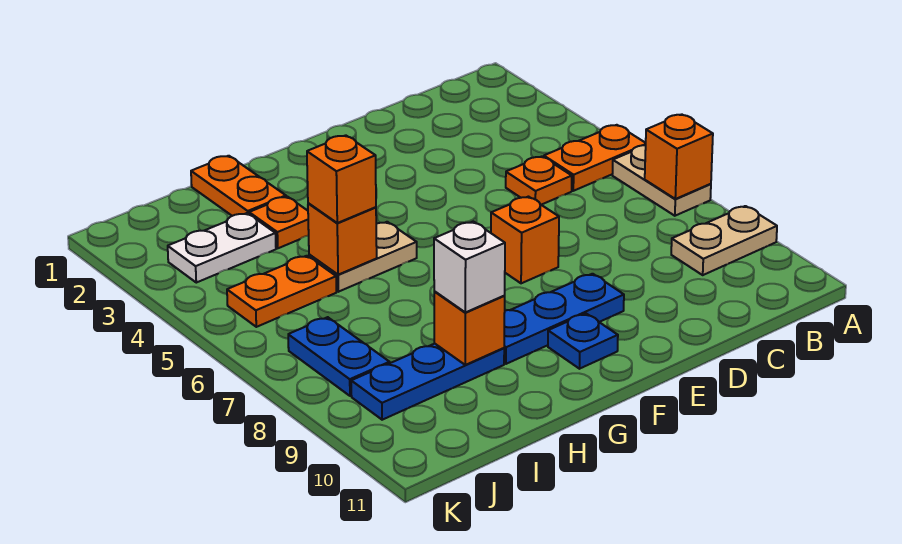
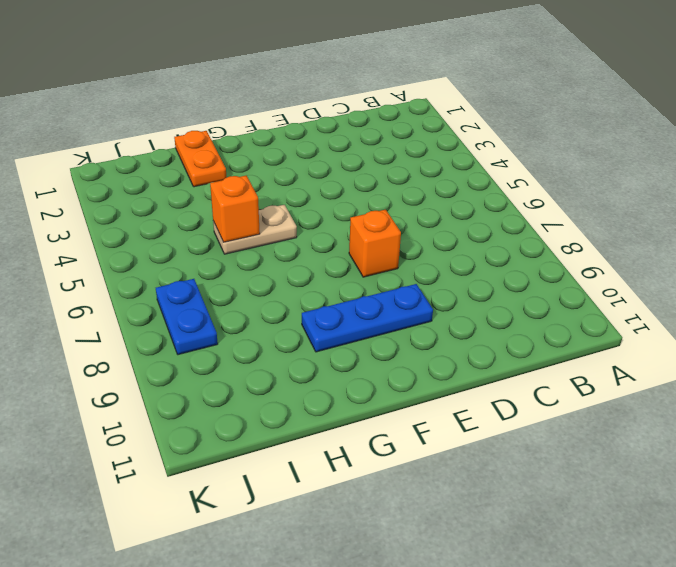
none -> orange plate A5:B5 level 1
none -> tan plate A6:A7 level 1
none -> tan plate A9:B9 level 1

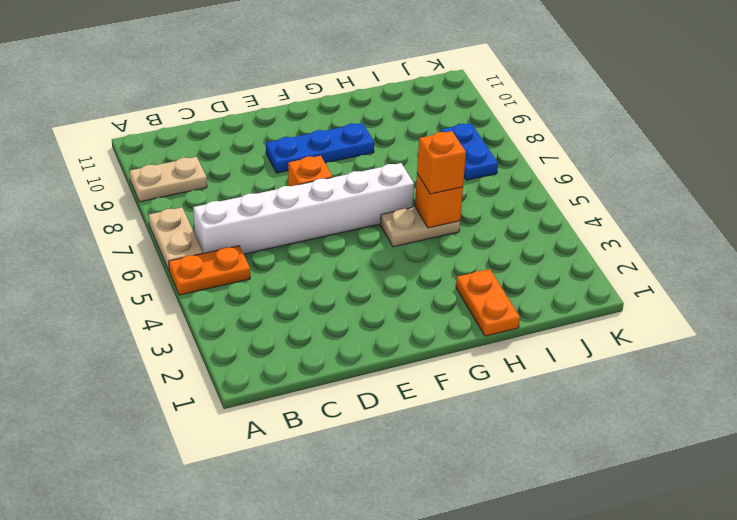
white brick B6:G6 level 1 -> none
none -> orange plate C5 level 1
none -> blue plate F10 level 1
none -> orange plate H3 level 1

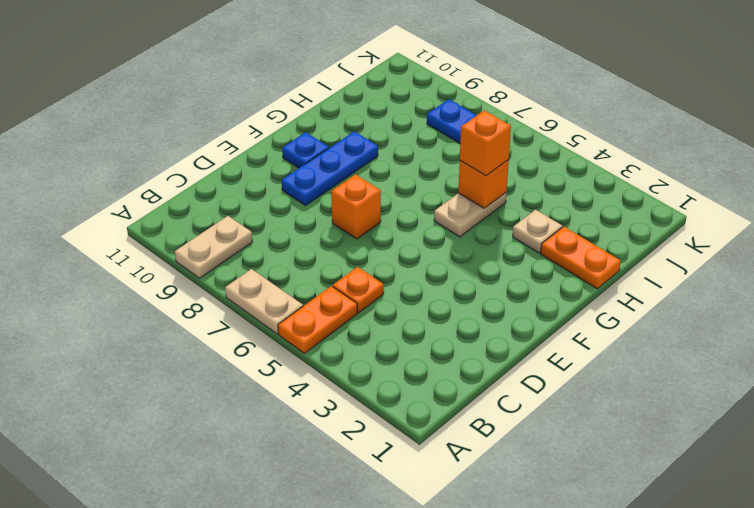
tan plate H3 level 1 -> orange plate H3 level 1
none -> blue plate H9:J9 level 1
none -> white plate I3:J3 level 1
none -> orange plate I5:J5 level 1

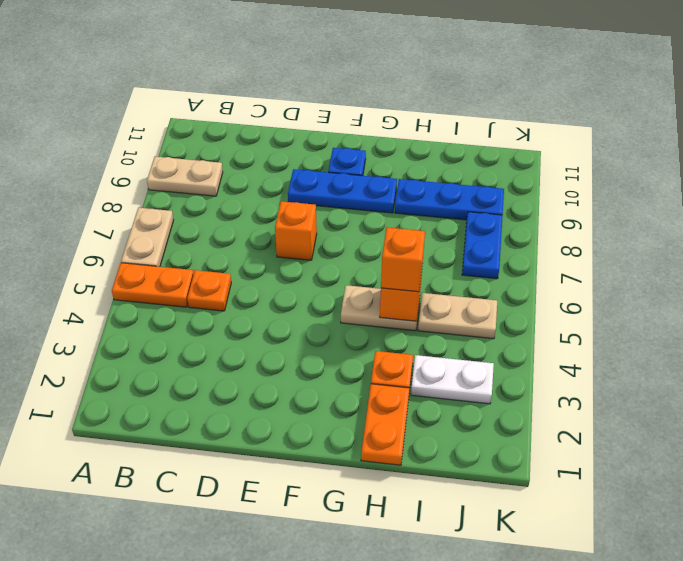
tan plate I5:J5 level 1 -> orange plate I5:J5 level 1
none -> orange brick A7 level 2
none -> orange brick H9 level 2
none -> white brick H9 level 3

